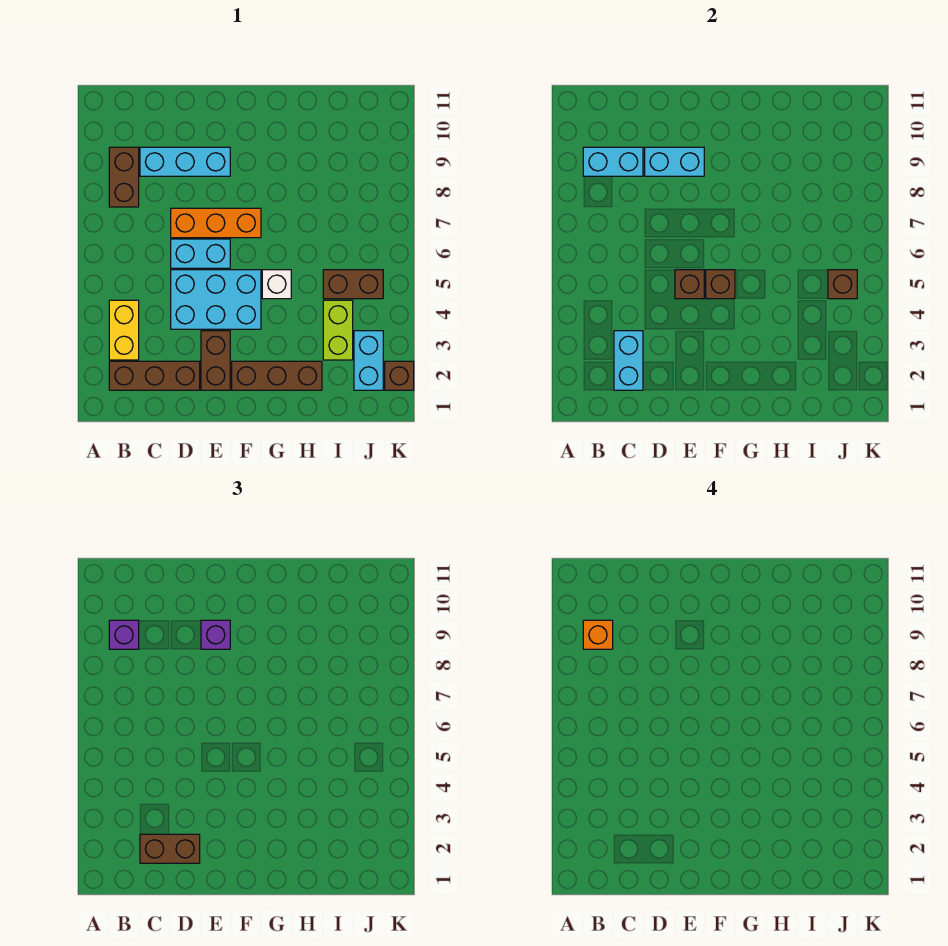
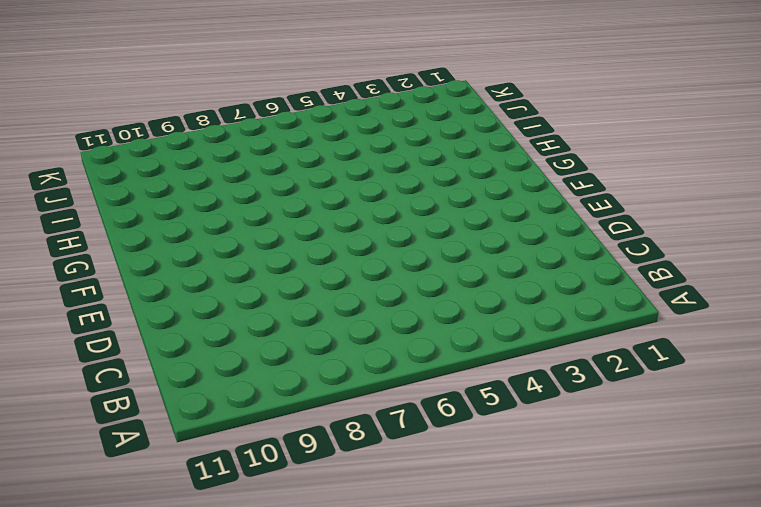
none -> brown brick B2:D2 level 1
none -> yellow brick B3:B4 level 1
none -> brown brick B8:B9 level 1

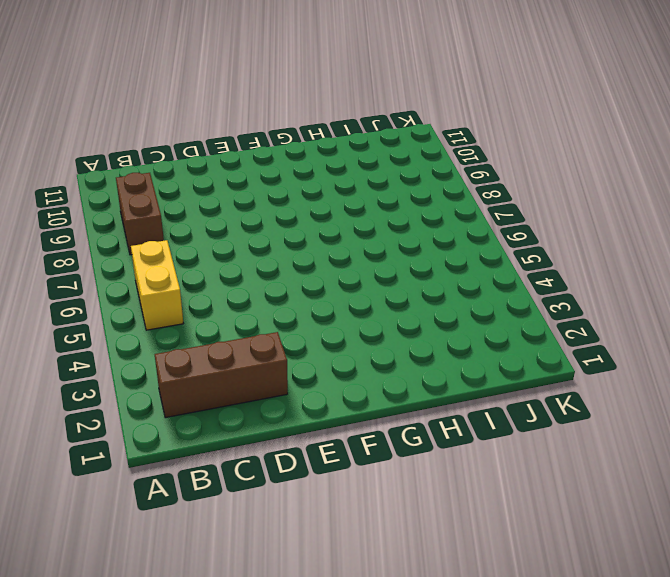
yellow brick B5:B6 level 1 -> yellow brick B3:B4 level 1
none -> cyan brick C9:E9 level 1
none -> cyan brick D4:F5 level 1
none -> cyan brick D6:E6 level 1

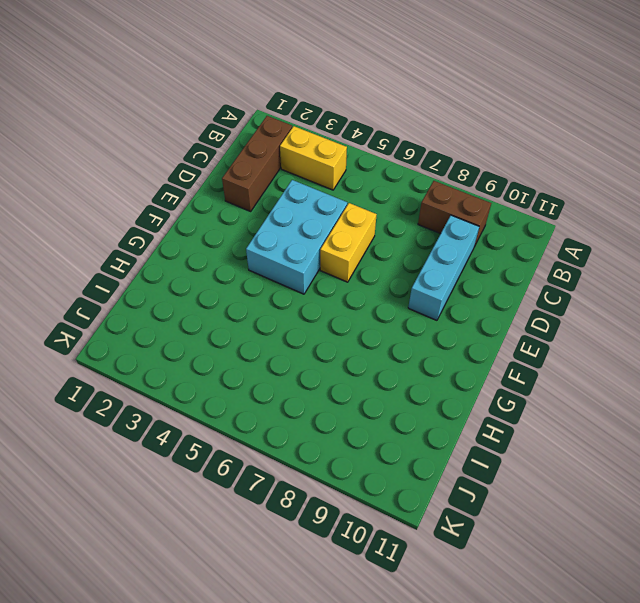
yellow brick D6:E6 level 1 -> cyan brick D6:E6 level 1
none -> orange brick D7:F7 level 1
none -> brown brick E2:E3 level 1
none -> brown brick F2:H2 level 1

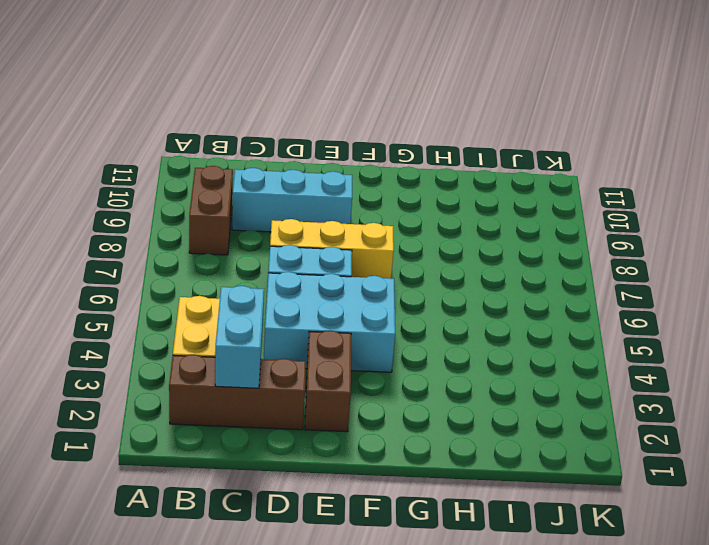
yellow brick D7:F7 level 1 -> orange brick D7:F7 level 1
none -> brown brick F2:H2 level 1
none -> white brick G5 level 1
none -> lime brick I3:I4 level 1

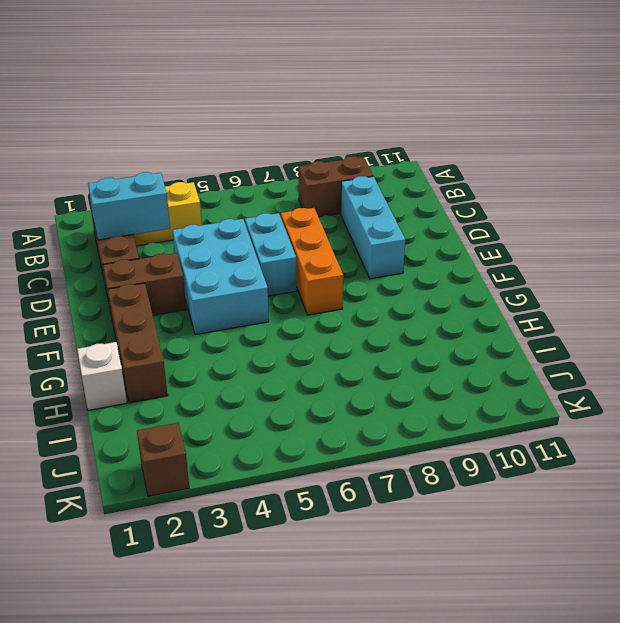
white brick H1 level 1 -> white brick G5 level 1
none -> lime brick I3:I4 level 1
none -> brown brick I5:J5 level 1
none -> cyan brick J2:J3 level 1

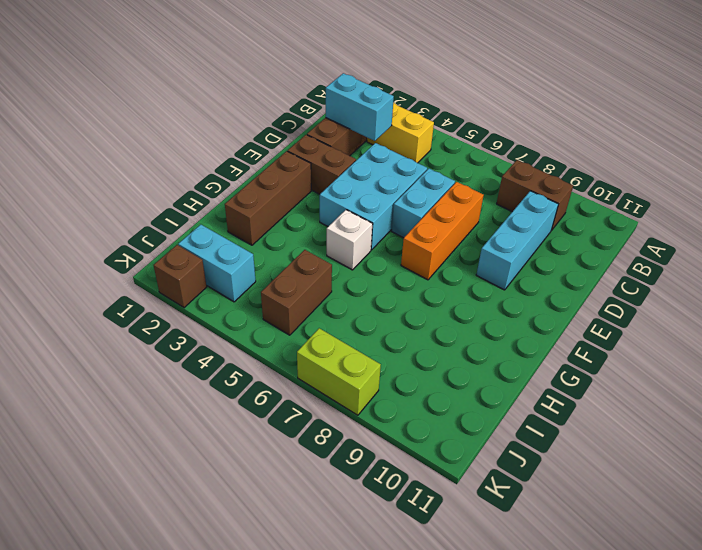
lime brick K7:K8 level 1 -> lime brick I3:I4 level 1
none -> cyan brick B9:C9 level 2
none -> cyan brick D9:E9 level 2
none -> brown brick E5 level 2

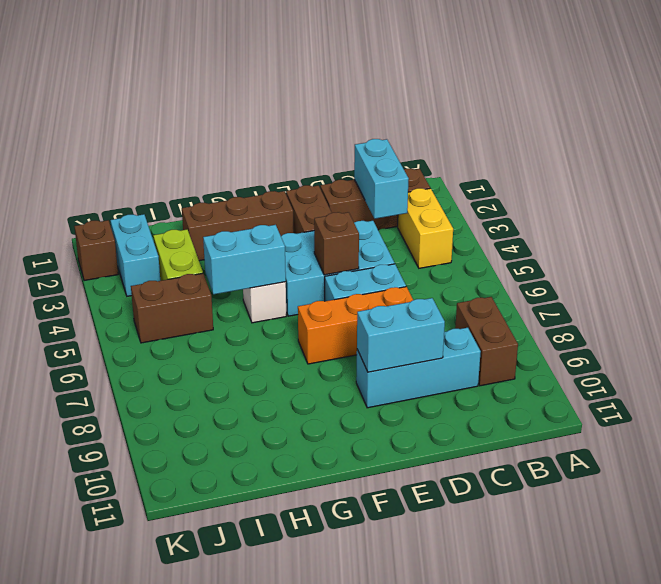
cyan brick G5:H5 level 2 -> cyan brick B9:C9 level 2
none -> brown brick F5 level 2
none -> brown brick J5 level 2
none -> purple brick B9 level 3

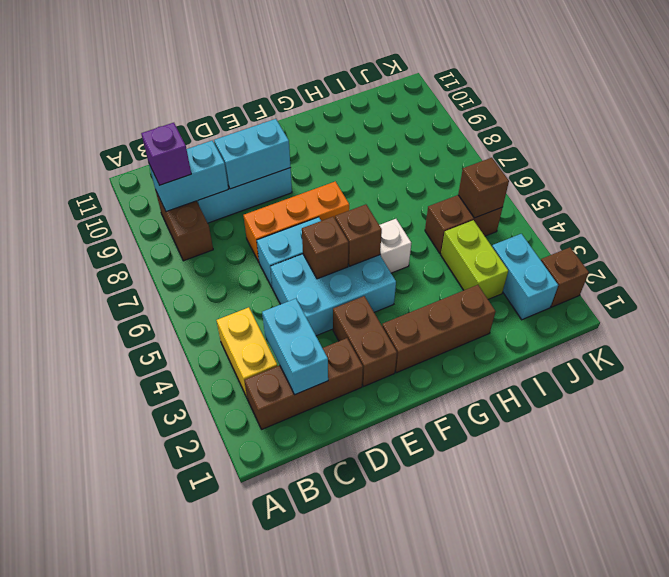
none -> brown brick C2:D2 level 3
none -> purple brick E9 level 3
none -> orange brick B9 level 4

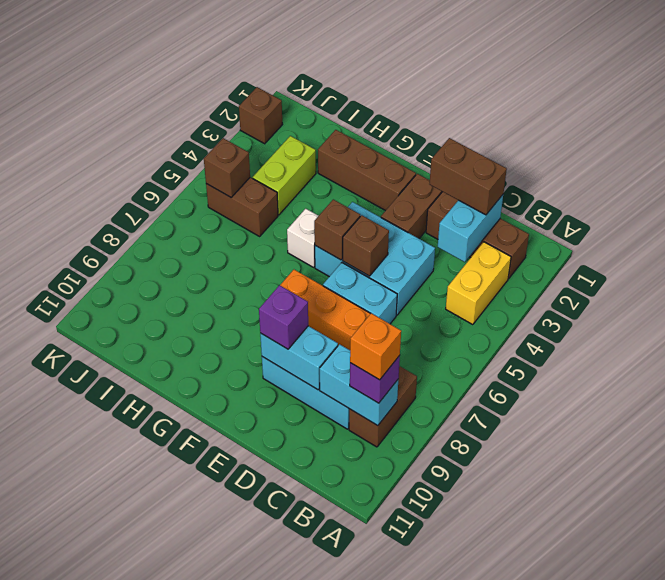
none -> cyan brick J2:J3 level 1

